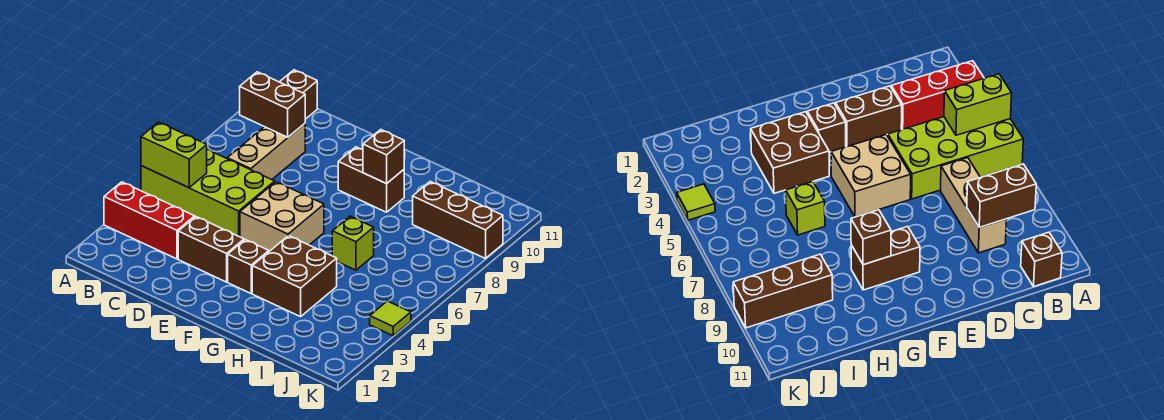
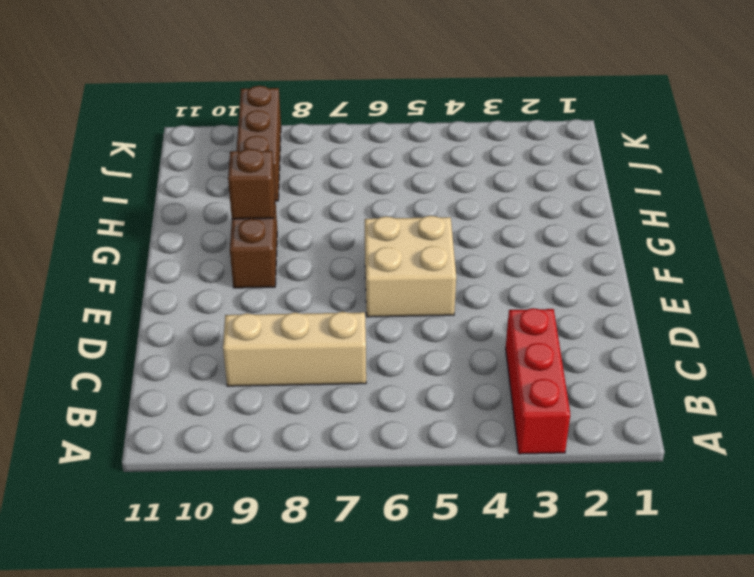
none -> lime brick A5:D6 level 1
none -> brown brick B11 level 1
none -> brown brick D3:E3 level 1

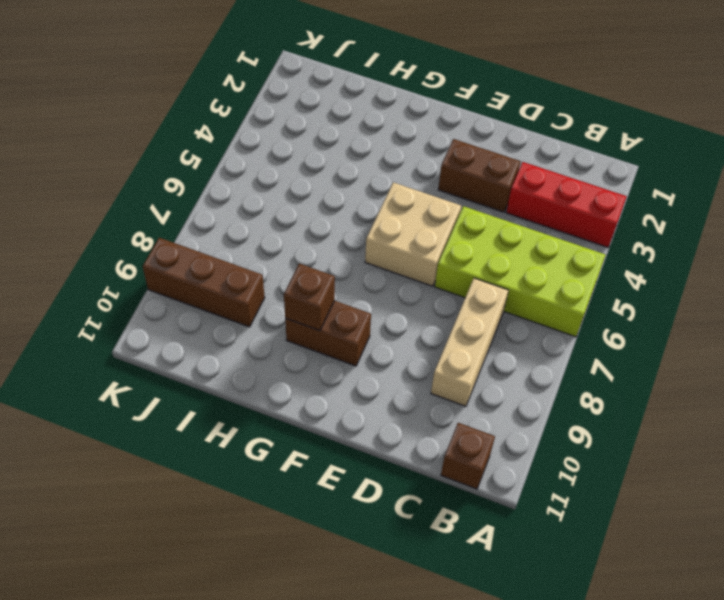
none -> brown brick F3 level 1
none -> brown brick G3:H4 level 1
none -> lime brick H6 level 1

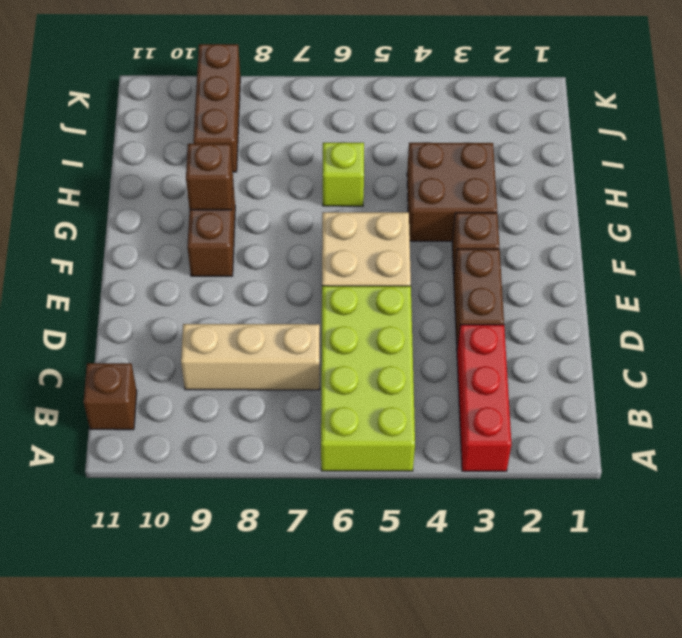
none -> lime tile K4 level 1
none -> lime brick A5:B5 level 2
none -> brown brick B9:C9 level 2

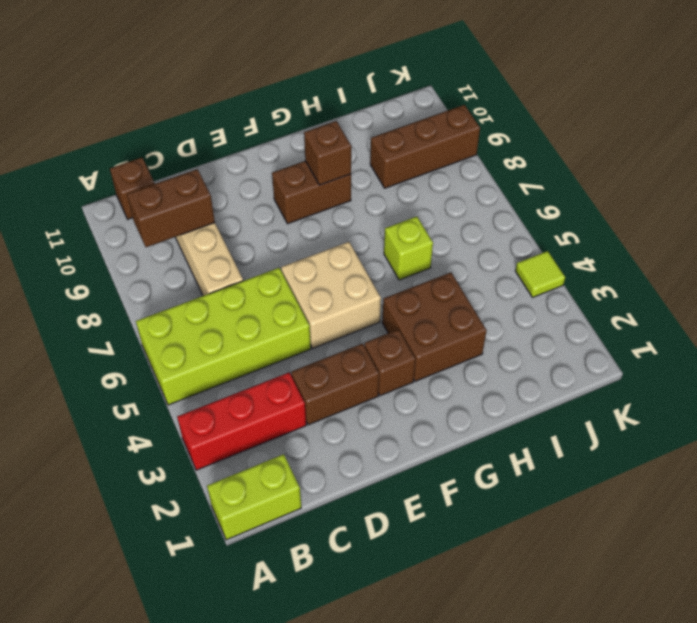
lime brick A1:B1 level 1 -> lime brick A5:B5 level 2

